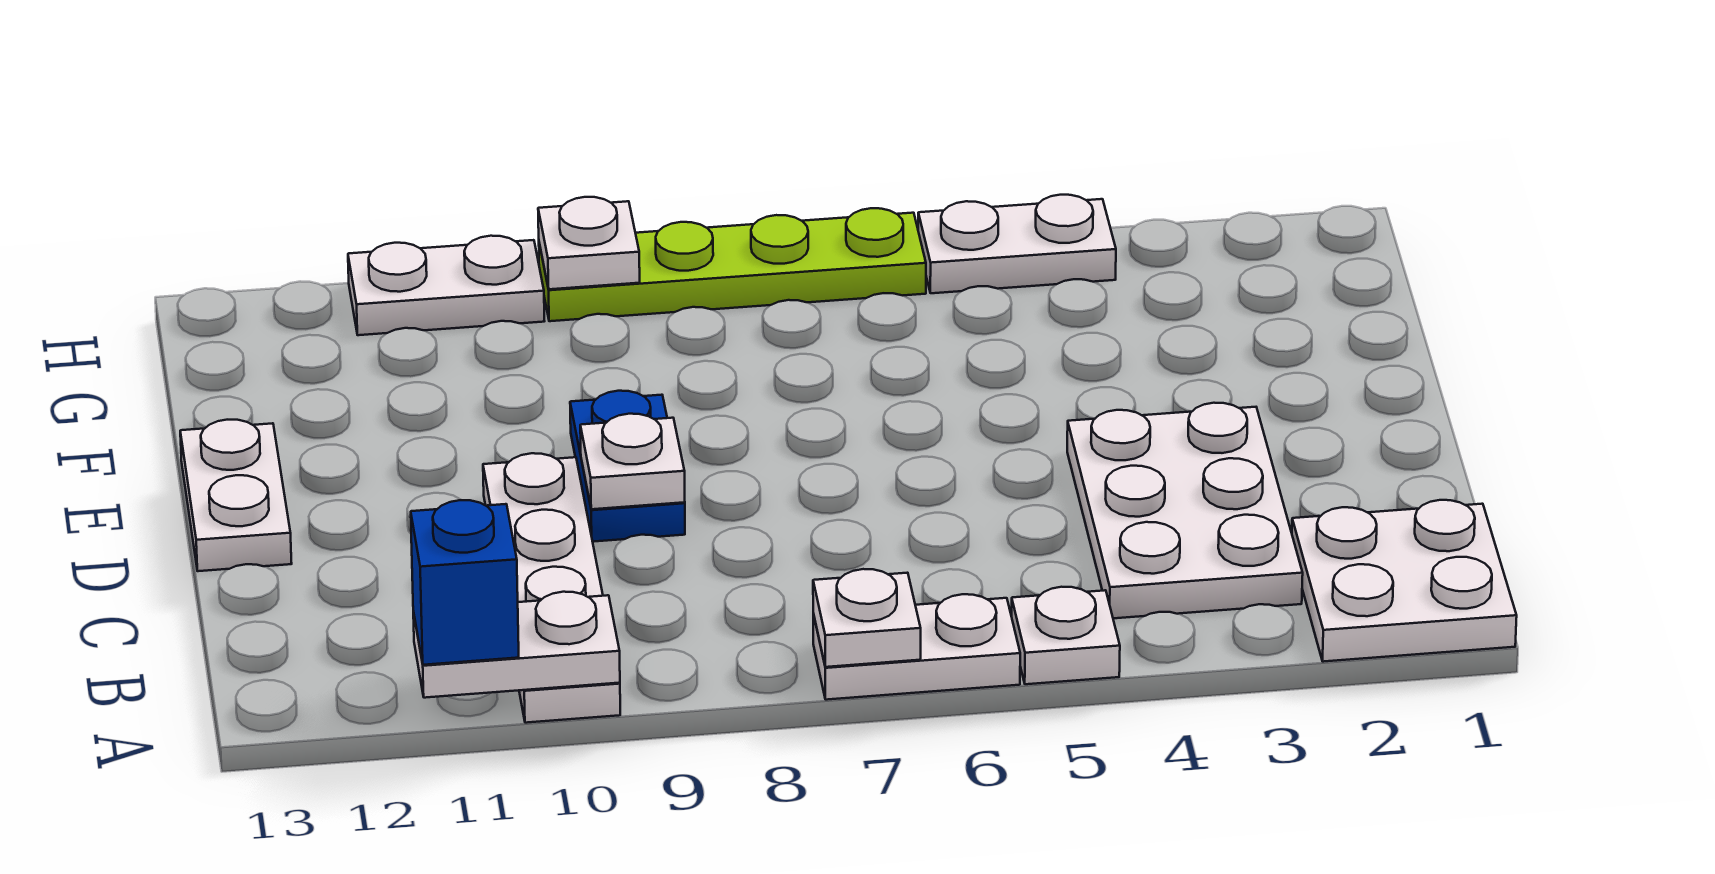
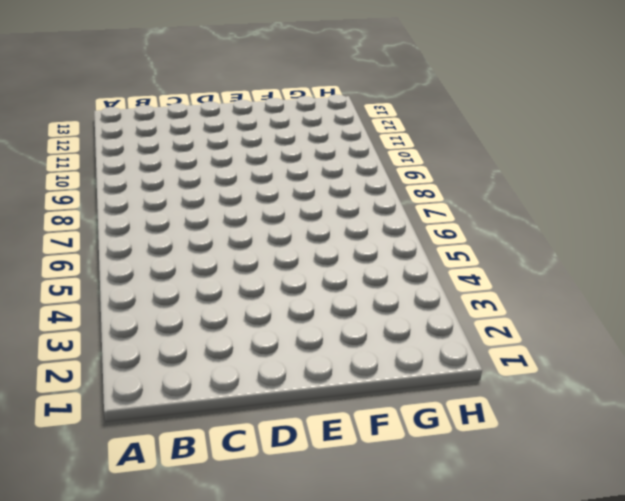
none -> white plate A1:B2 level 1
none -> white plate A5 level 1
none -> white plate A6:A7 level 1

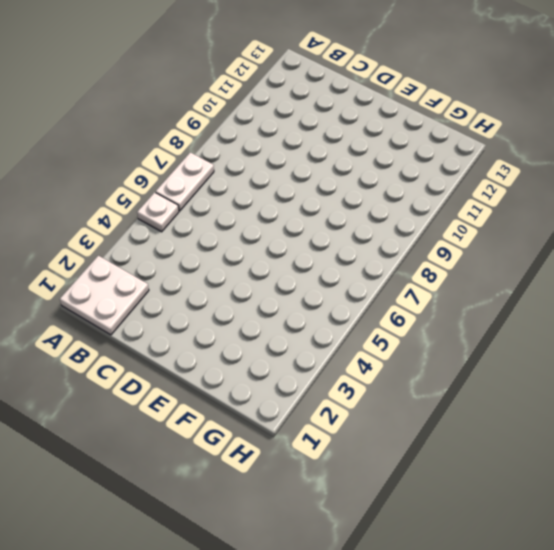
none -> white plate A10:D10 level 1
none -> white plate B3:D4 level 1
none -> blue plate D9:E9 level 1

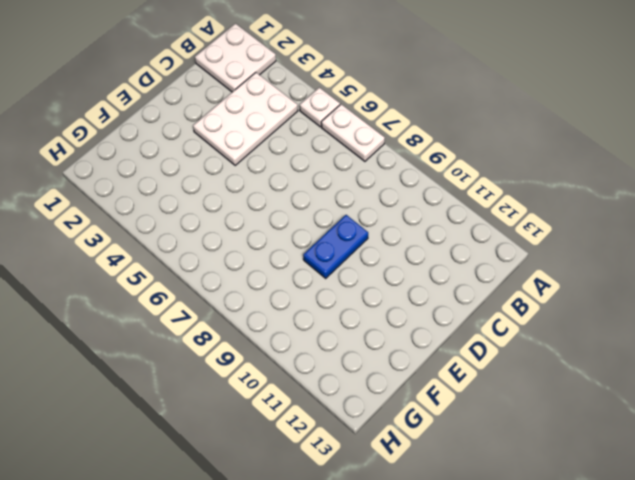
none -> white plate A10:D10 level 1
none -> white plate D13:E13 level 1
none -> white plate H4:H5 level 1

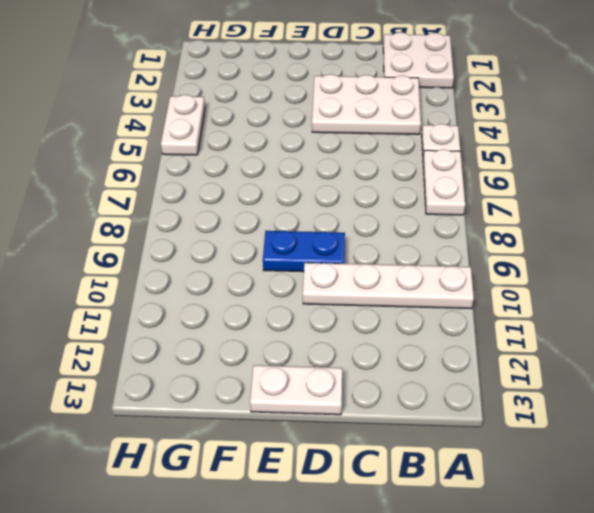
none -> lime plate H6:H9 level 1
none -> white plate H10:H11 level 1
none -> white plate A7 level 2

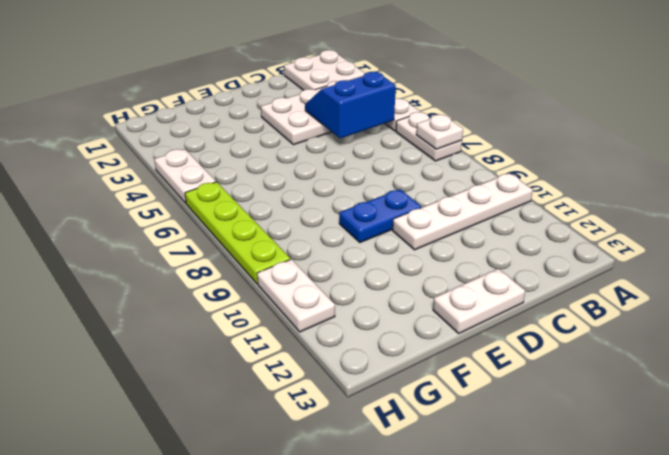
blue slope B4:C5 level 2 top 5 -> none
none -> white plate A10:A11 level 2
none -> white plate D9 level 2
none -> white plate H9 level 2

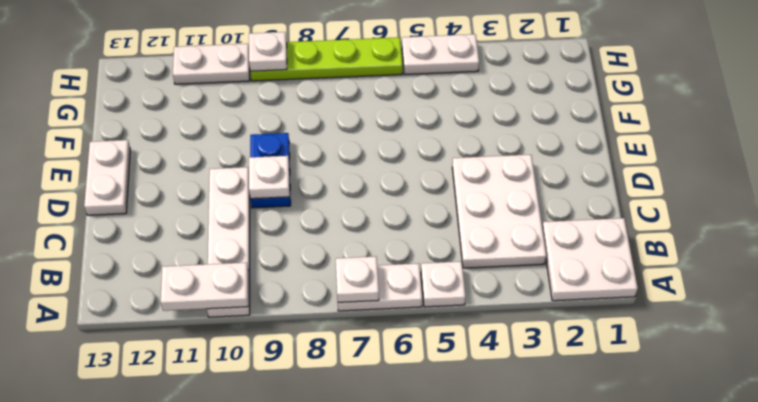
none -> blue brick A11 level 3

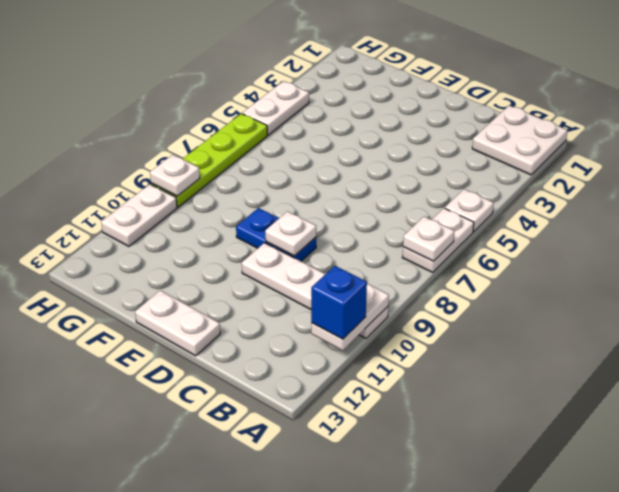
none -> white plate B3:D4 level 1

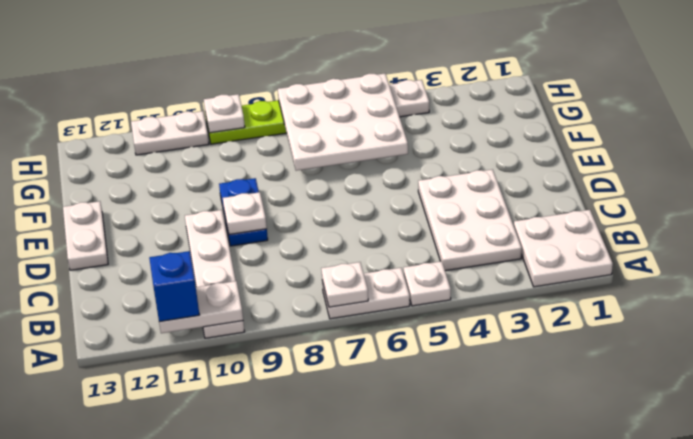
white plate F5:H7 level 2 -> none

